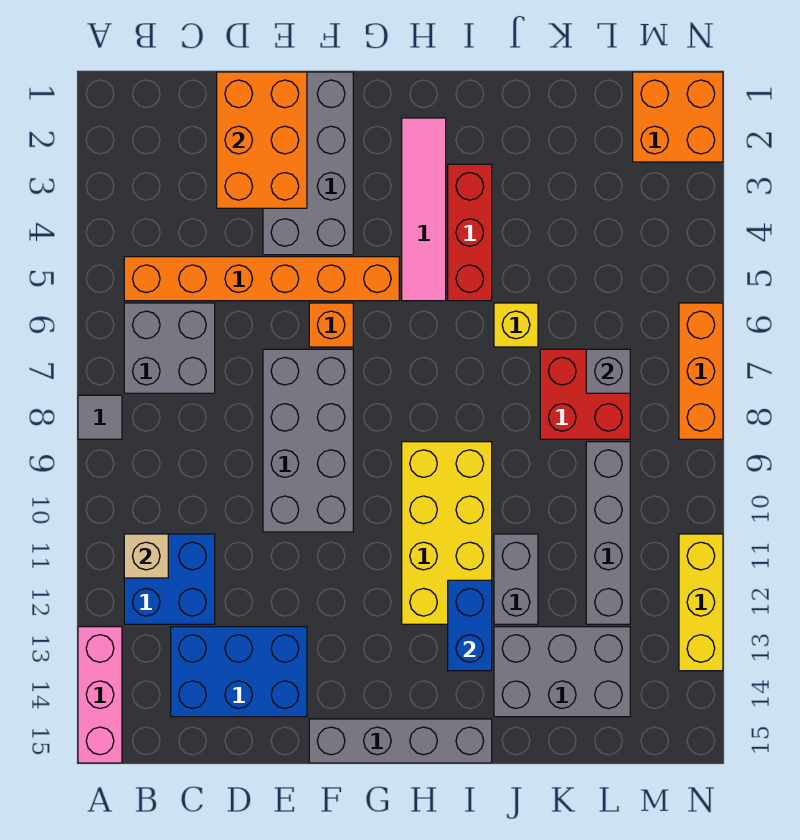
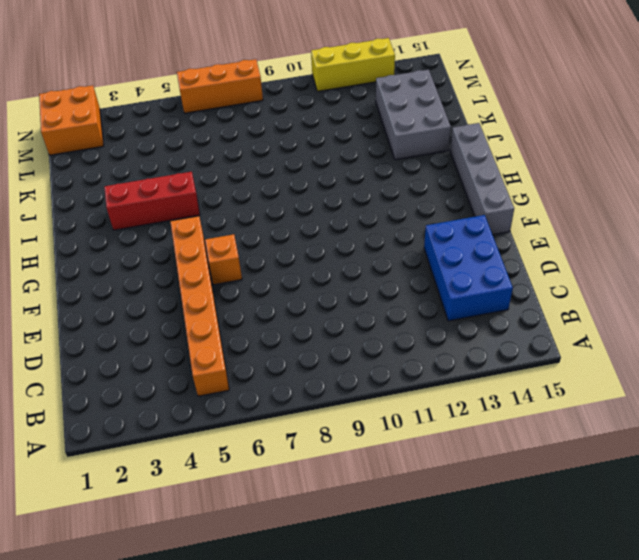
none -> grey tile A8 level 1
none -> pink brick A13:A15 level 1
none -> grey brick B6:C7 level 1

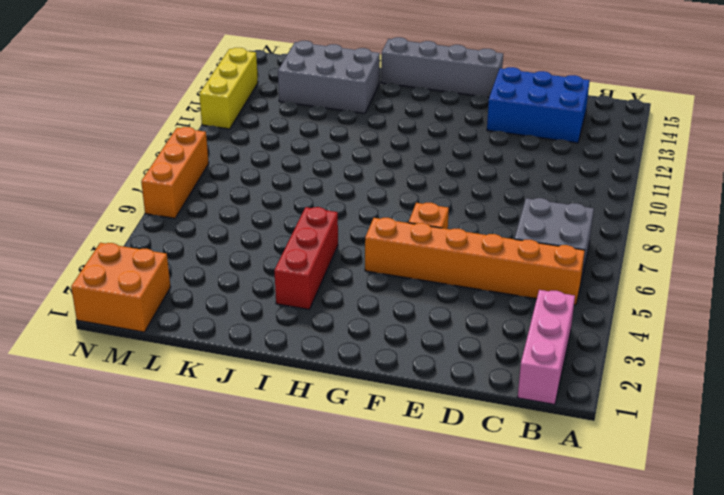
pink brick B1:B3 level 1 -> pink brick A13:A15 level 1
none -> grey tile A8 level 1
none -> blue brick B11:C12 level 1
none -> grey brick E1:F4 level 1

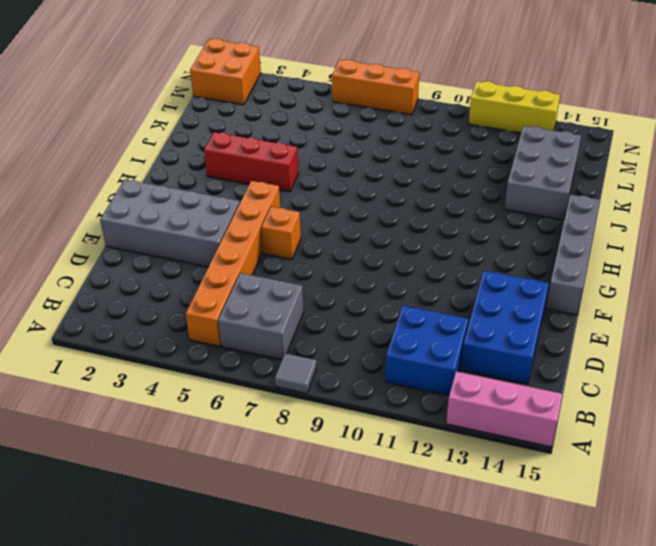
none -> grey brick E7:F10 level 1
none -> pink tile H2:H5 level 1
none -> yellow brick H9:I12 level 1

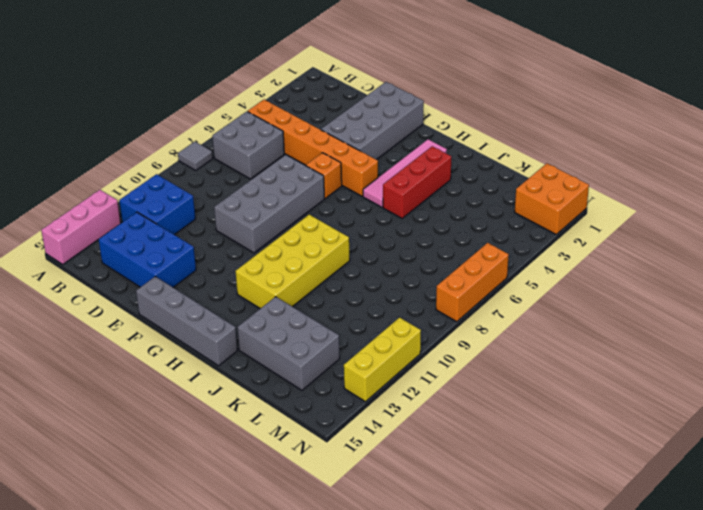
none -> yellow brick J6 level 1
none -> grey brick J11:J12 level 1
none -> red brick K7:L8 level 1

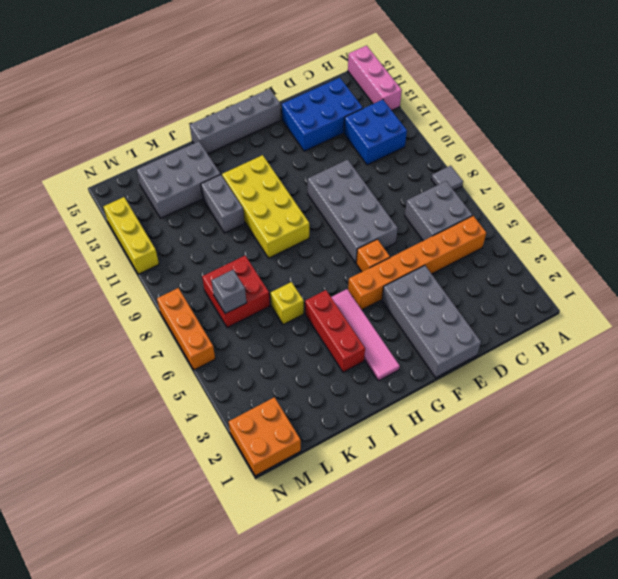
none -> grey brick L9:L12 level 1
none -> tan brick B11 level 2
none -> orange brick D1:E3 level 2

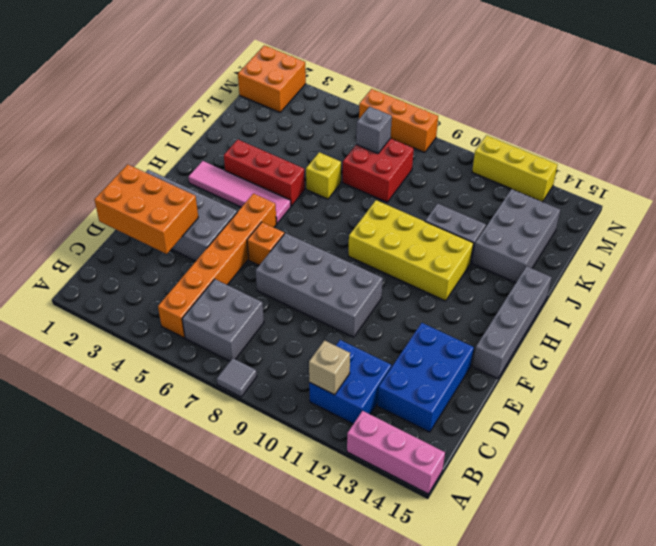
none -> grey brick L9:L12 level 1
none -> blue brick I12:I13 level 2

